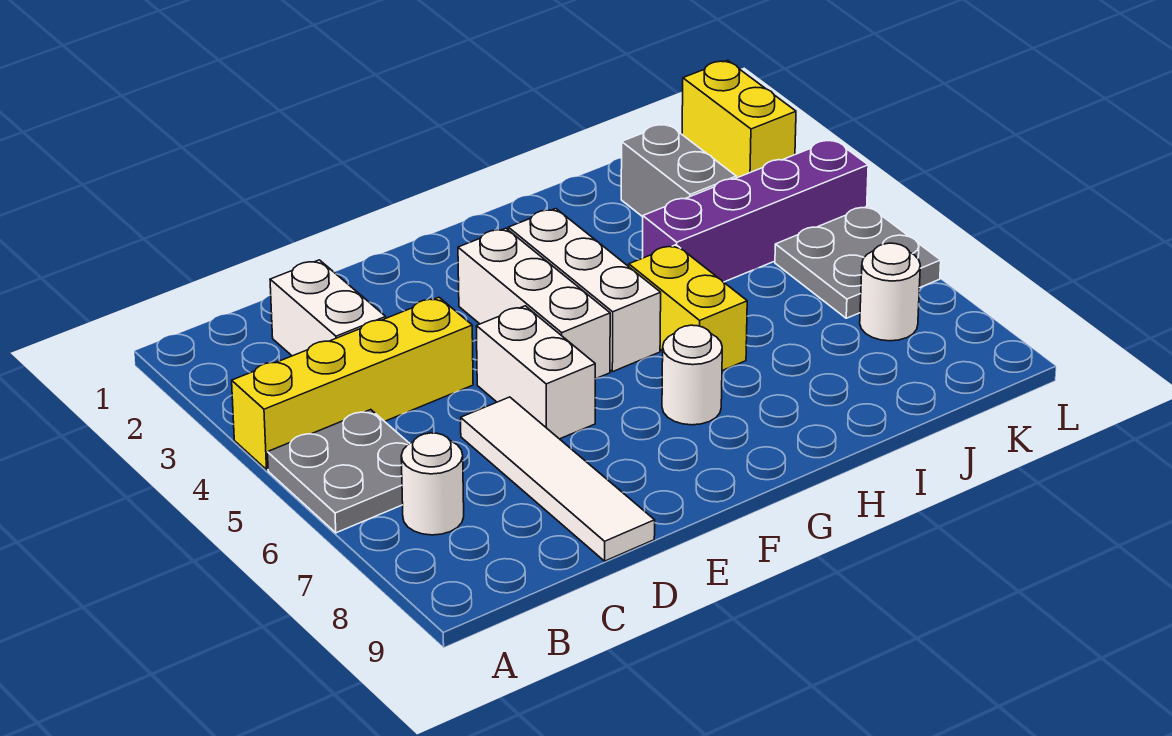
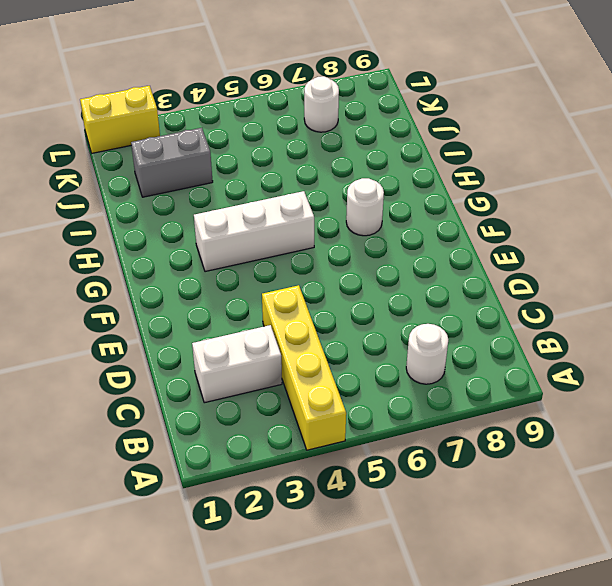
none -> grey plate A5:B6 level 1
none -> white tile D6:D9 level 1
none -> white brick E5:E6 level 1

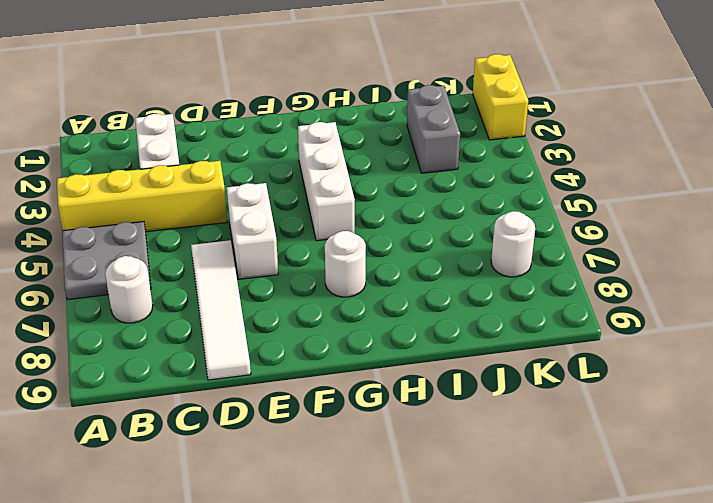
none -> white brick F3:F5 level 1
none -> yellow brick H5:H6 level 1
none -> purple brick I4:L4 level 1

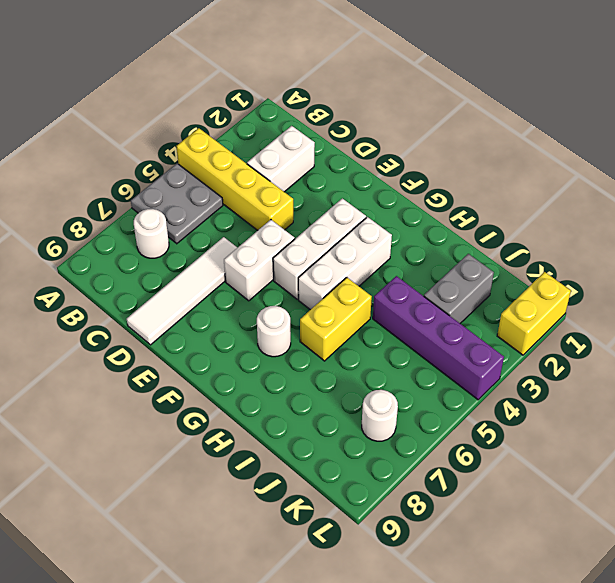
none -> grey plate K5:L6 level 1

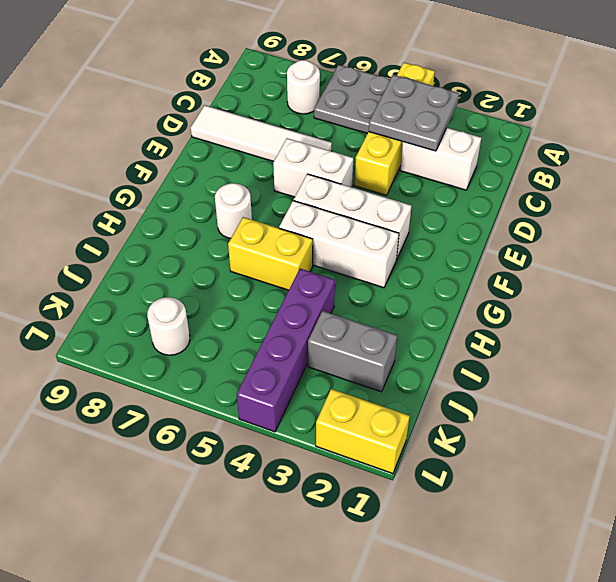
grey plate B3:C4 level 2 -> grey plate K5:L6 level 1

